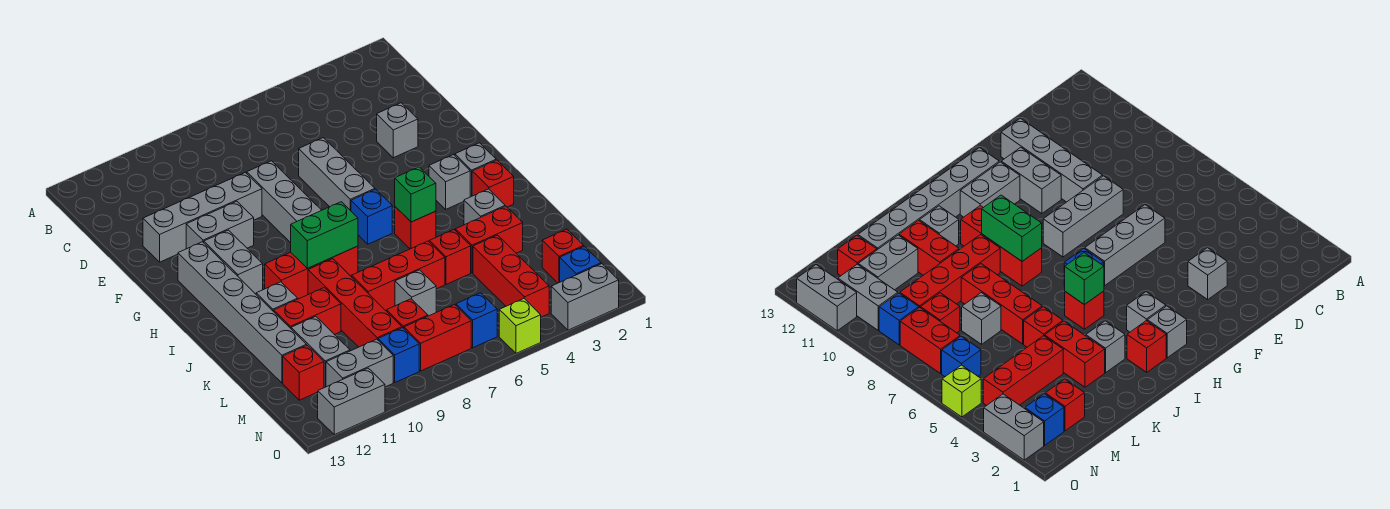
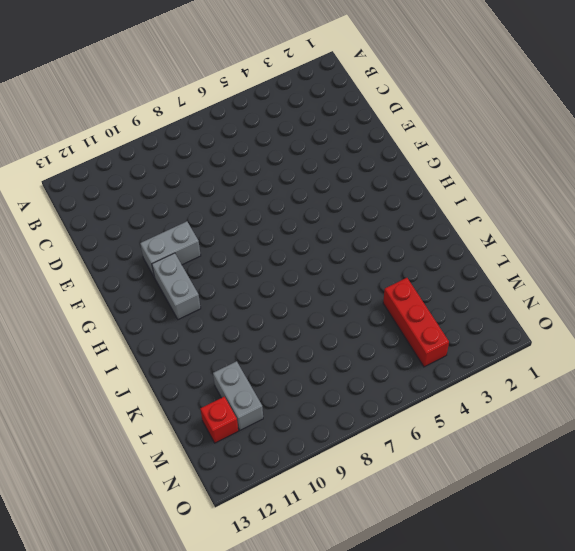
none -> grey brick E3 level 1
none -> grey brick E6:G6 level 1
none -> grey brick E8:G8 level 1
none -> grey brick E9:E12 level 1

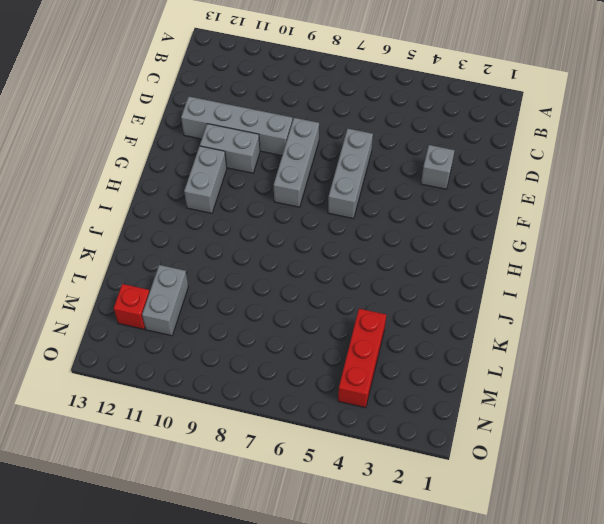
none -> grey brick G12:L12 level 1
none -> grey brick H2 level 1
none -> grey brick H3 level 1
none -> blue brick H6 level 1

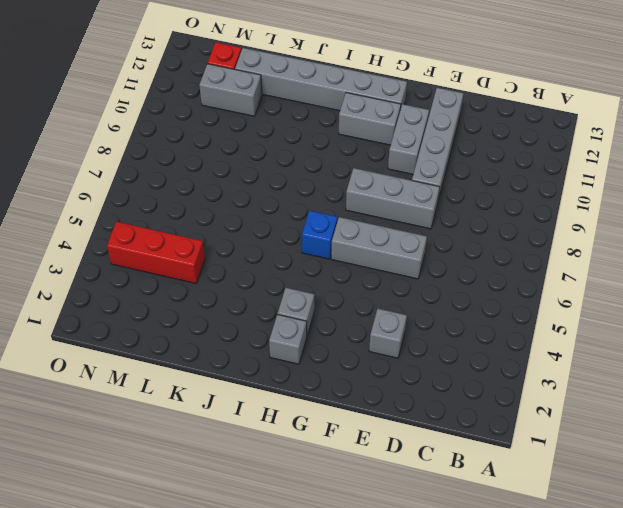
none -> red brick I2 level 1
none -> red brick I5 level 1
none -> red brick I8:I10 level 1
none -> grey brick J3 level 1

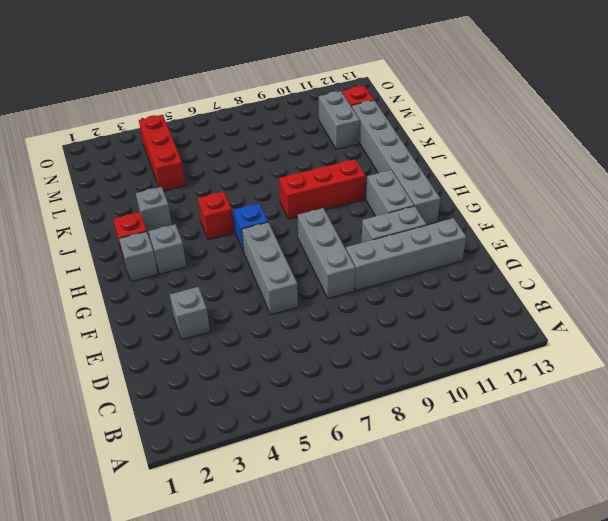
none -> red brick J9:M9 level 1
none -> grey brick J11 level 1
none -> red brick K3:K4 level 1
none -> red brick K5 level 1

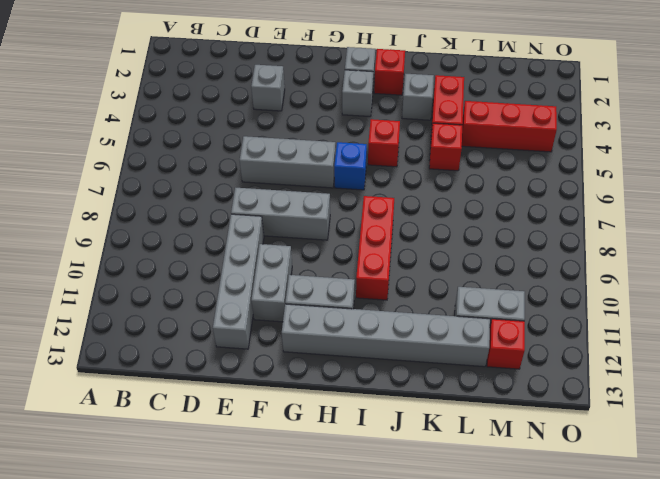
none -> red brick J9:M9 level 1
none -> grey brick J11 level 1
none -> red brick K6:K8 level 1
none -> red brick K10:K11 level 1

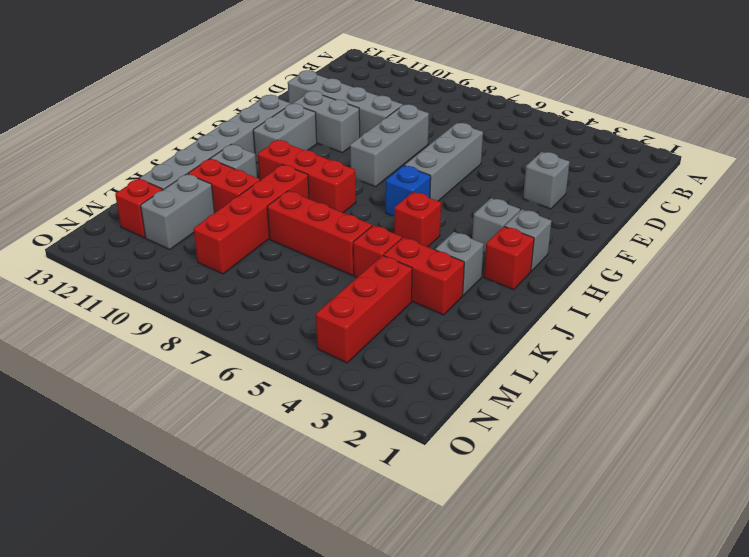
none -> grey brick L7 level 1
none -> red brick M2 level 1
none -> red brick M8 level 1
none -> blue brick N2 level 1

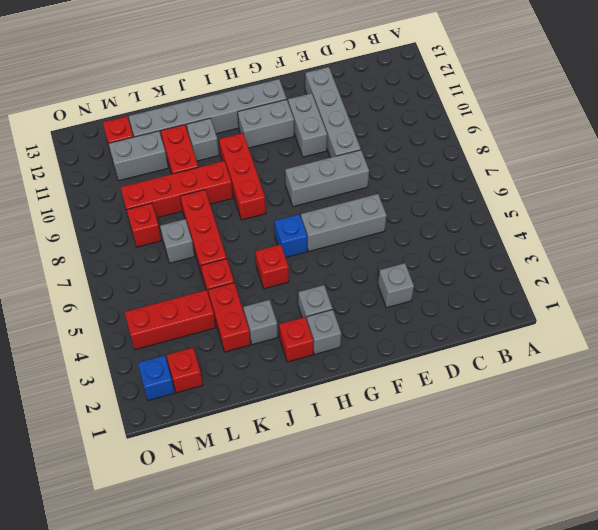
none -> blue brick N6 level 1
none -> red brick N7:N8 level 1
none -> blue brick N9 level 1
none -> grey brick N10:N11 level 1

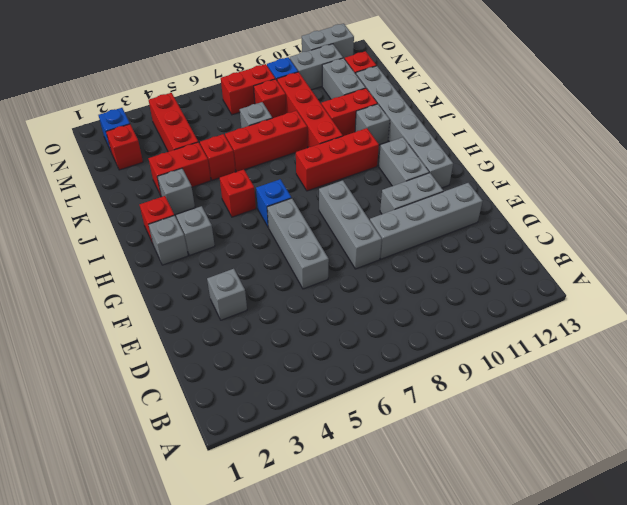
none -> blue brick N6 level 1
none -> grey brick O2:O3 level 1
none -> lime brick O5 level 1
none -> green brick I5 level 2

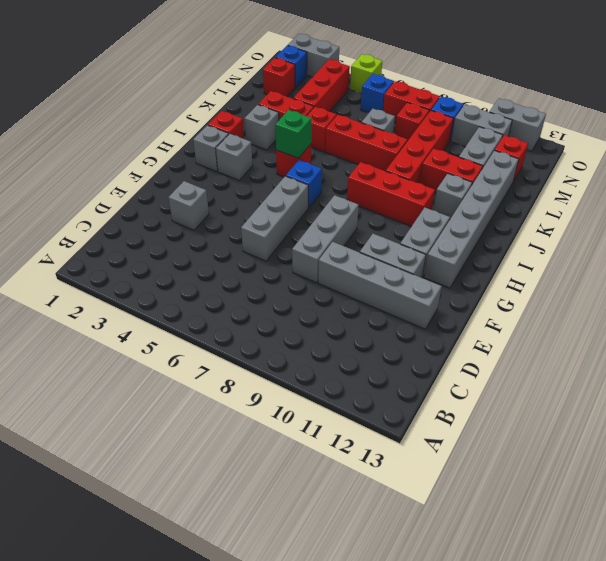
none -> green brick I8:I9 level 2

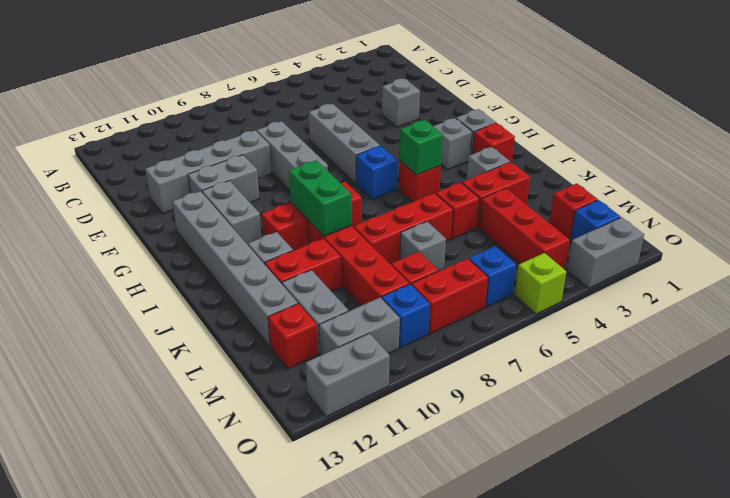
green brick I9:J9 level 2 -> green brick I8:I9 level 2

